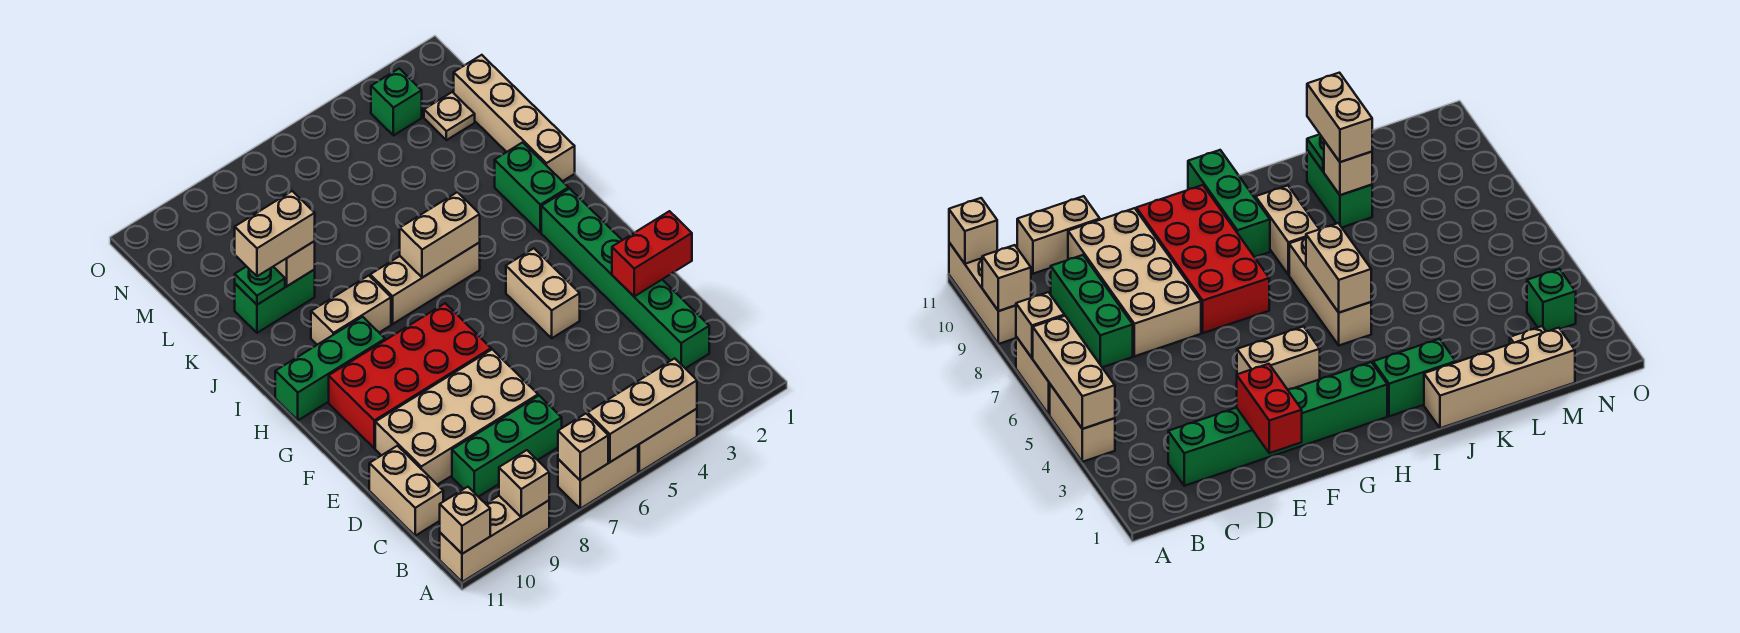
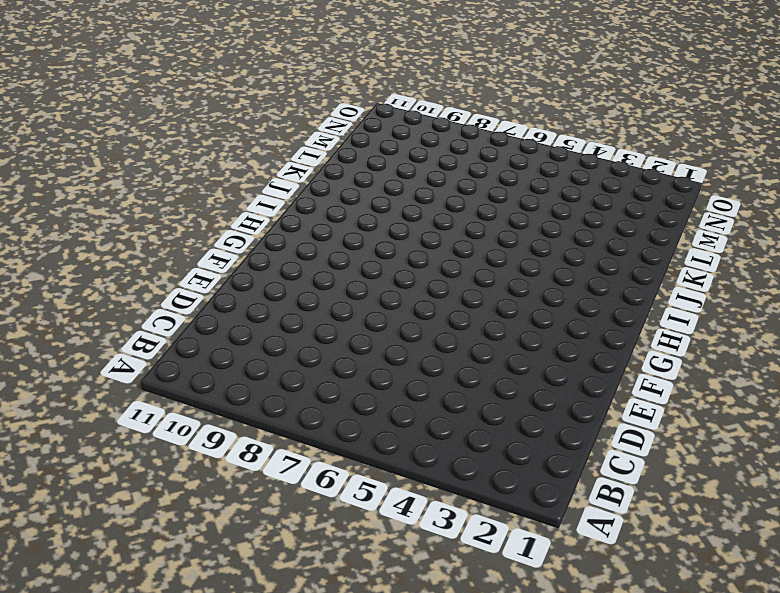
none -> tan brick A4:A5 level 1
none -> tan brick A6:A7 level 1
none -> tan brick A9:A11 level 1

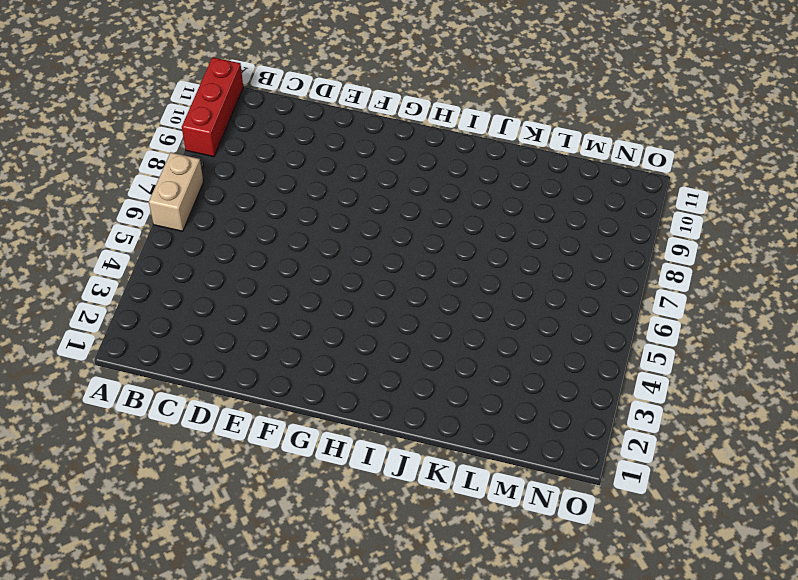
red brick A9:A11 level 1 -> tan brick A9:A11 level 1
none -> tan brick A4:A5 level 1
none -> green brick C2:H2 level 1
none -> green brick C7:C9 level 1

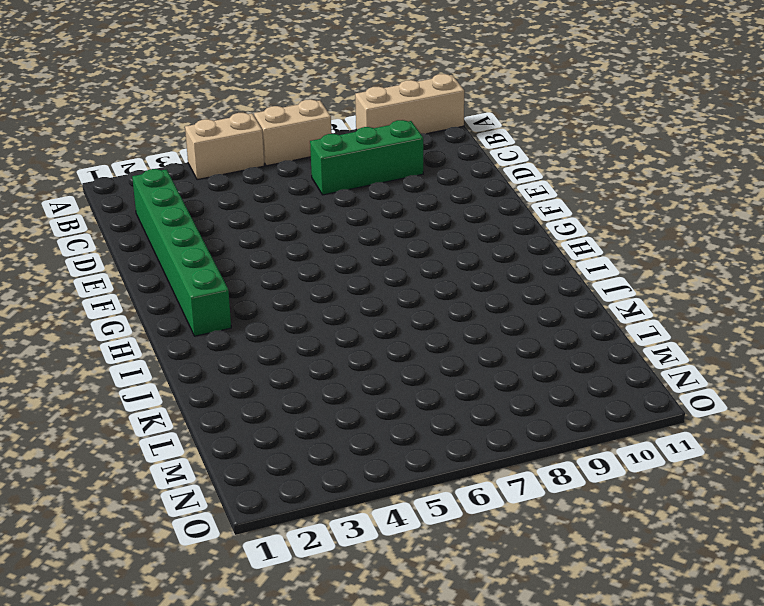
none -> tan brick C11:D11 level 1
none -> tan brick D7:E10 level 1
none -> tan brick F4:G4 level 1

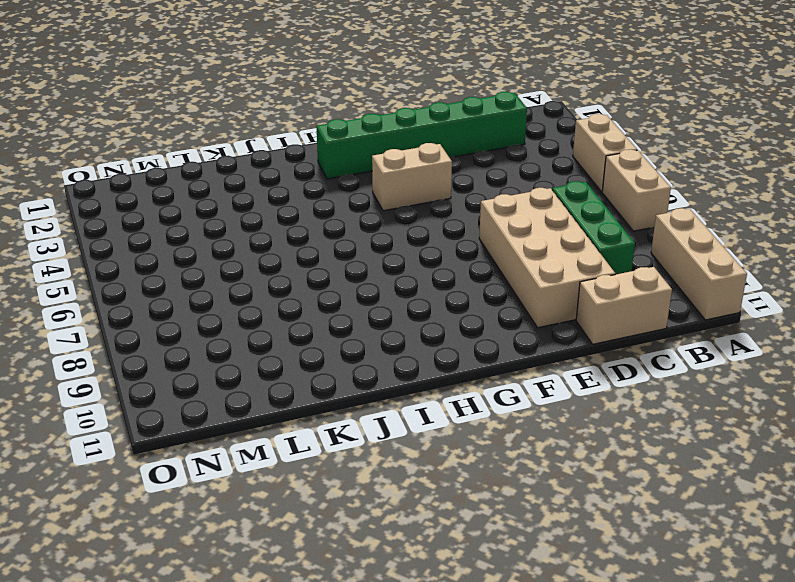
none -> red brick F7:G10 level 1
none -> green brick H9:H11 level 1
none -> green brick I2:J2 level 1

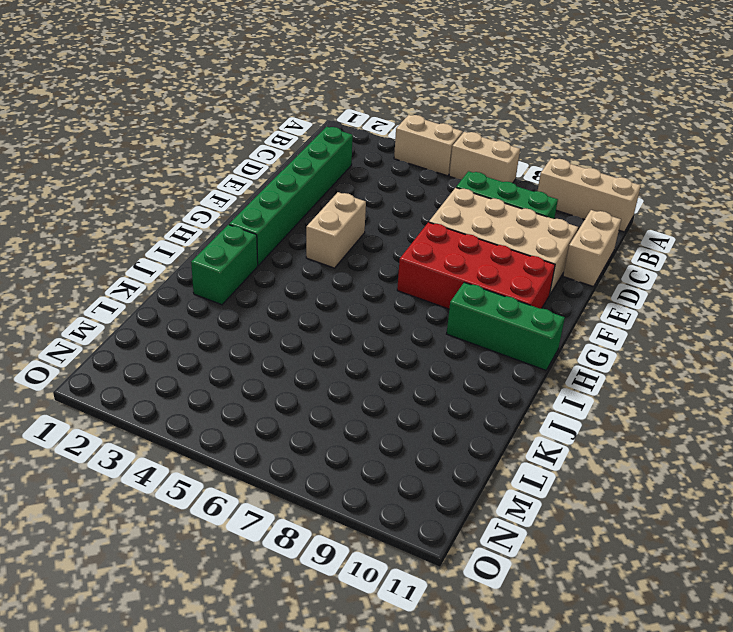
none -> tan brick I5:I7 level 1
none -> tan brick I8:I9 level 1
none -> tan brick J1:M1 level 1

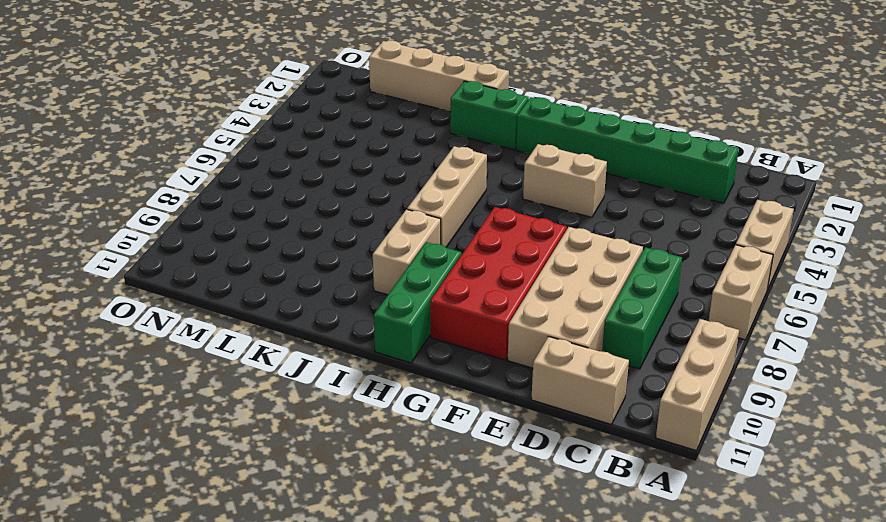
none -> green brick K9:K10 level 1
none -> tan plate M2 level 1
none -> green brick N3 level 1

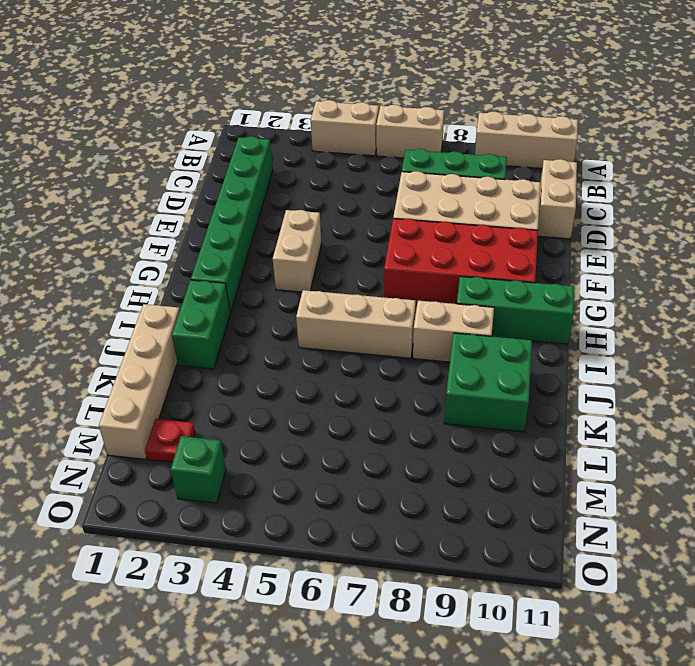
green brick J9:K10 level 1 -> green brick K9:K10 level 1
red plate M2 level 1 -> tan plate M2 level 1
none -> tan brick A4:A6 level 2
none -> tan brick A7 level 2
none -> tan brick A9 level 2

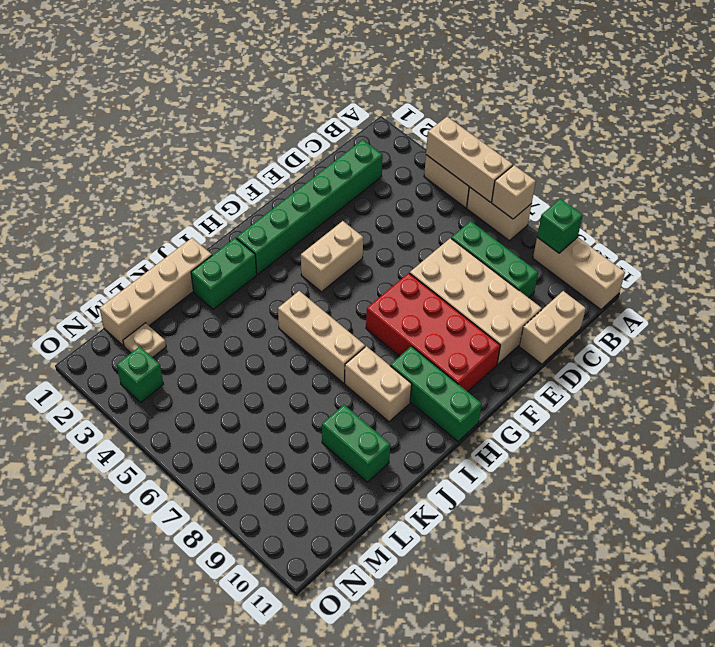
green brick A9 level 2 -> tan brick A9 level 2
none -> tan brick A11 level 2
none -> red brick E1:E2 level 2
none -> tan brick I5:I6 level 2

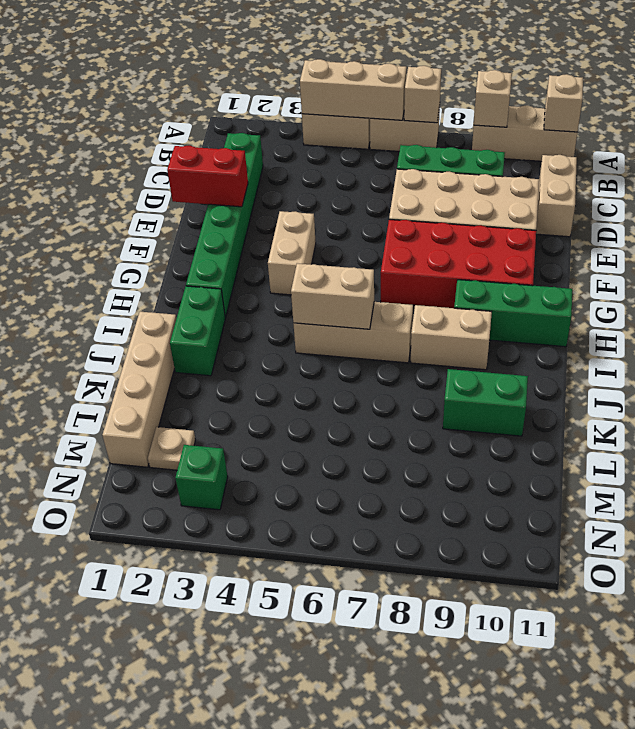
none -> tan brick K9 level 2
none -> green plate K10 level 2
none -> tan brick K9:K10 level 3

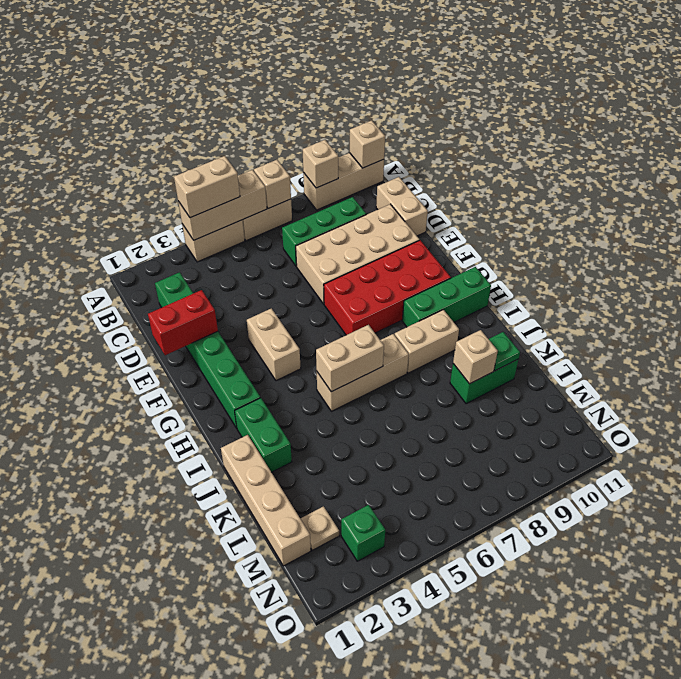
tan brick A4:A5 level 3 -> tan brick K9:K10 level 3

